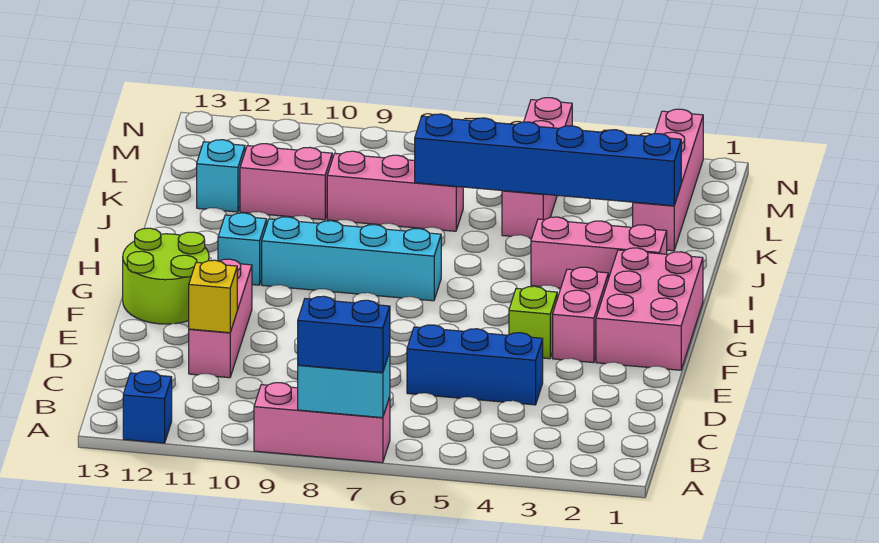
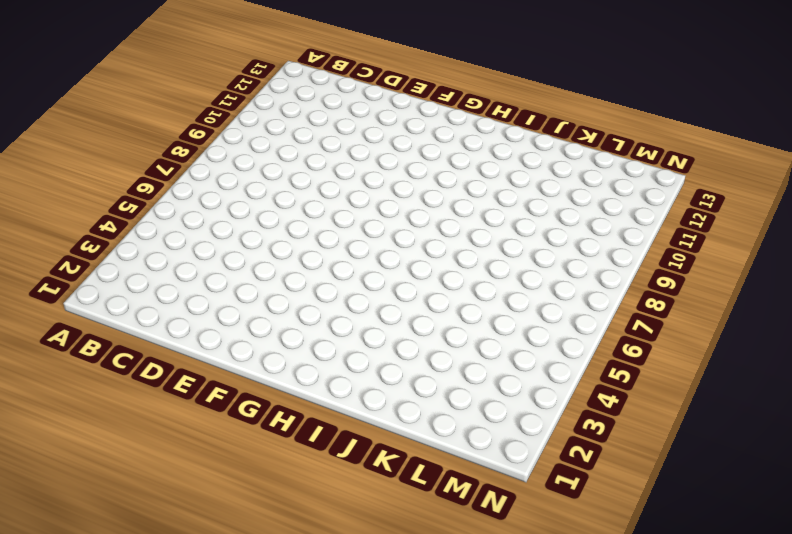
none -> pink brick A7:A9 level 1
none -> blue brick A12 level 1
none -> blue brick D4:D6 level 1

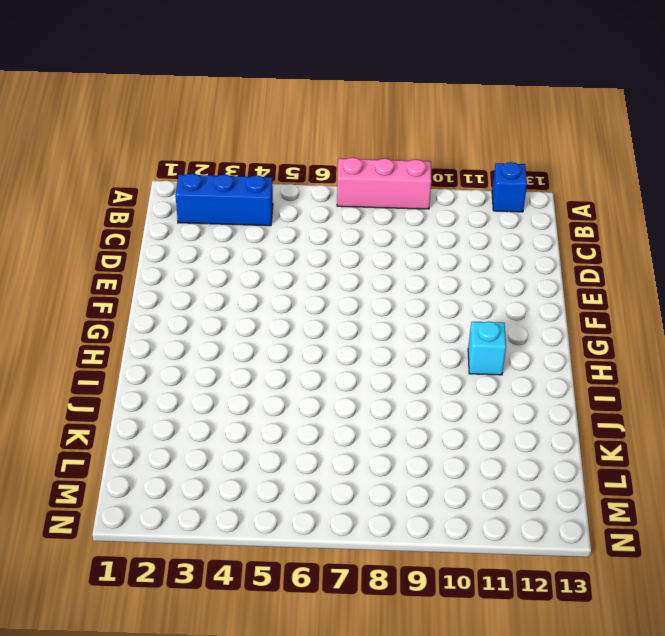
blue brick B2:B4 level 1 -> blue brick D4:D6 level 1
none -> pink brick D11:F11 level 1
none -> pink brick F1:H2 level 1
none -> pink brick F3:G3 level 1

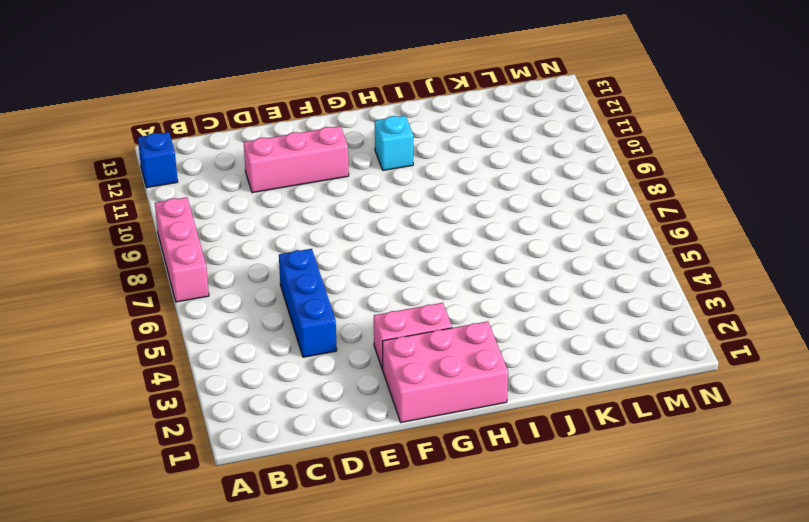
none -> lime brick F4 level 1
none -> lime round brick F12:G13 level 1
none -> cyan brick H7:H10 level 1

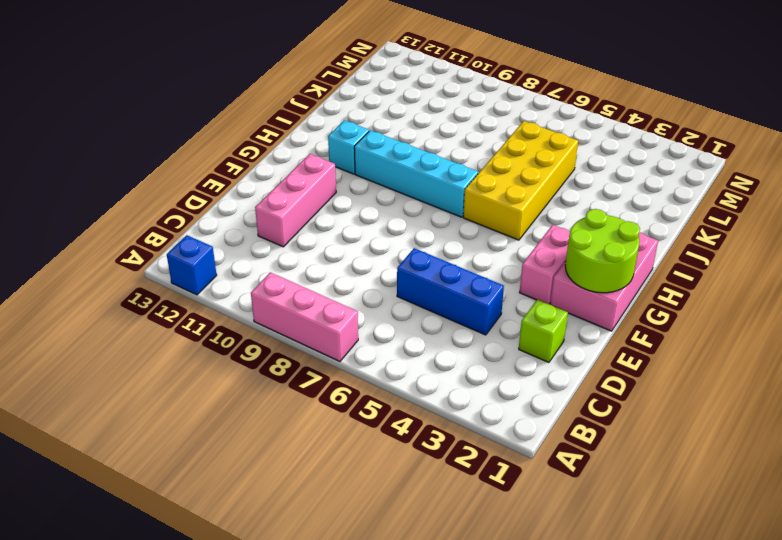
lime brick D2 level 1 -> lime brick F4 level 1
lime round brick F1:G2 level 2 -> lime round brick F12:G13 level 1
yellow brick H5:K6 level 1 -> pink brick K5:N5 level 1
none -> pink brick I2:I4 level 1
none -> pink brick K2:N2 level 1
none -> pink brick K7:K9 level 1

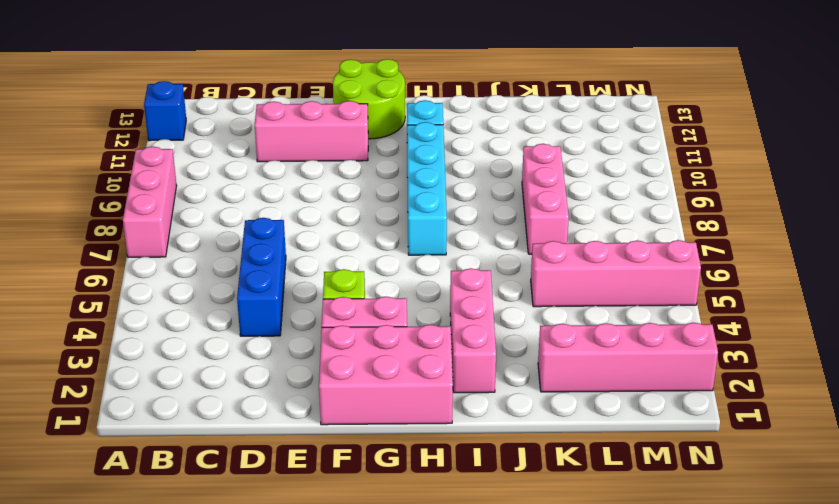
none -> pink brick K10:K11 level 1
none -> cyan brick K12 level 1
none -> cyan brick A7:A8 level 2

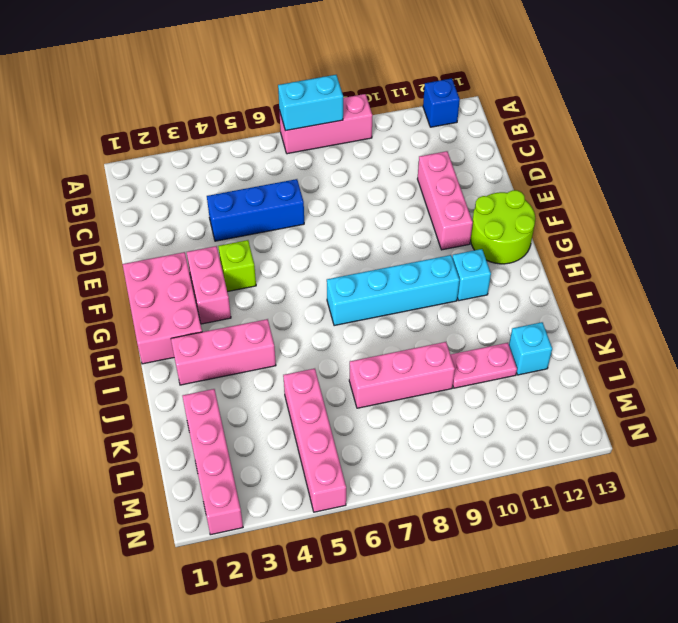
pink plate K10:K11 level 1 -> pink brick K10:K11 level 1
none -> yellow brick D11 level 2
none -> blue brick K2:K7 level 2
none -> blue brick A7:A8 level 3

